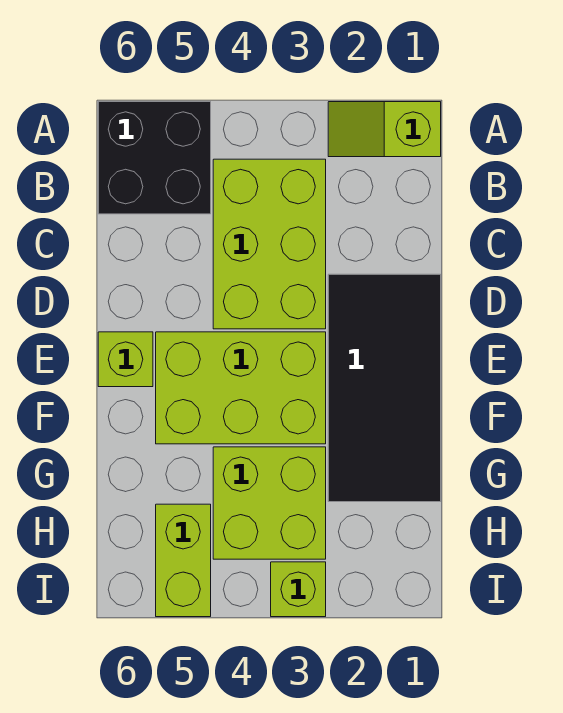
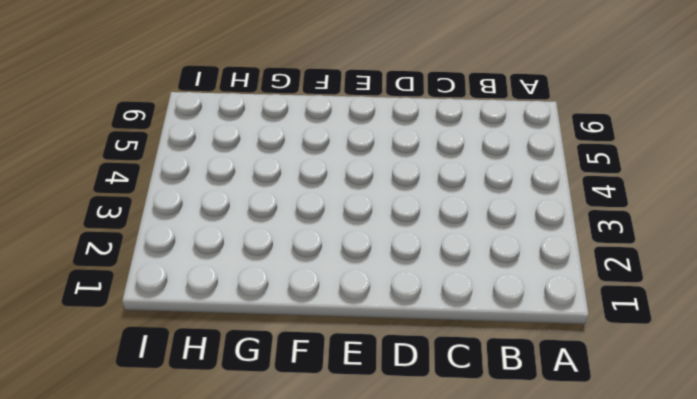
none -> lime slope A1:A2 level 1 top 1
none -> black brick A5:B6 level 1

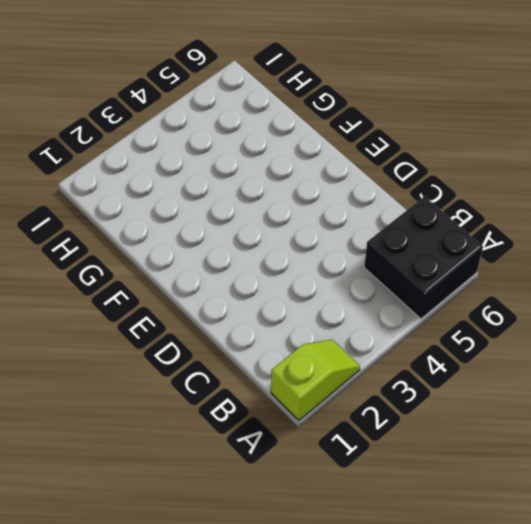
none -> lime brick B3:D4 level 1
none -> black tile D1:G2 level 1

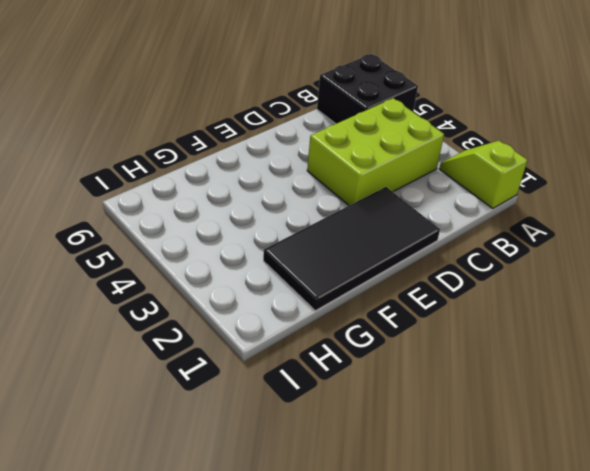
none -> lime brick E3:F5 level 1
none -> lime brick E6 level 1

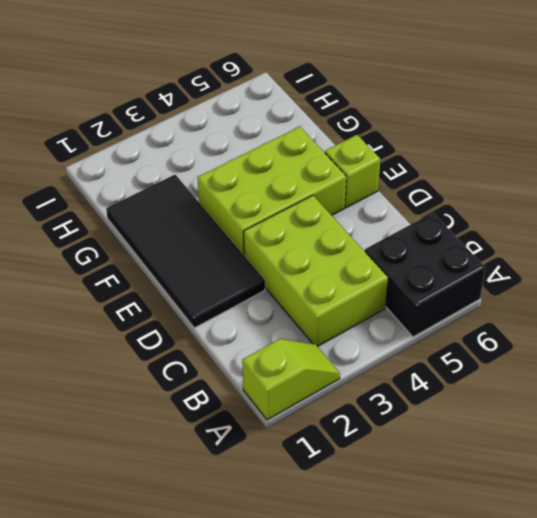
none -> lime brick G3:H4 level 1
none -> lime brick H5:I5 level 1

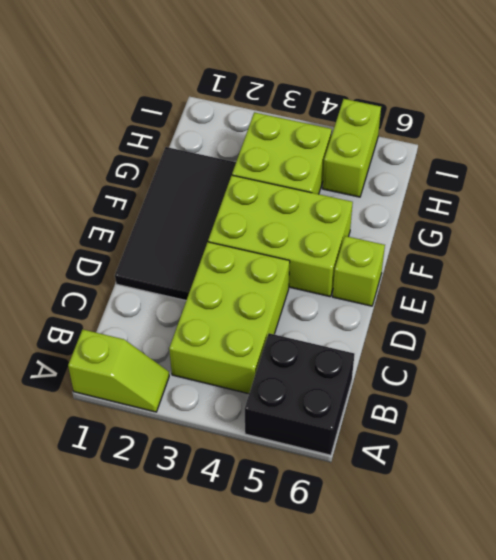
none -> lime brick I3 level 1

